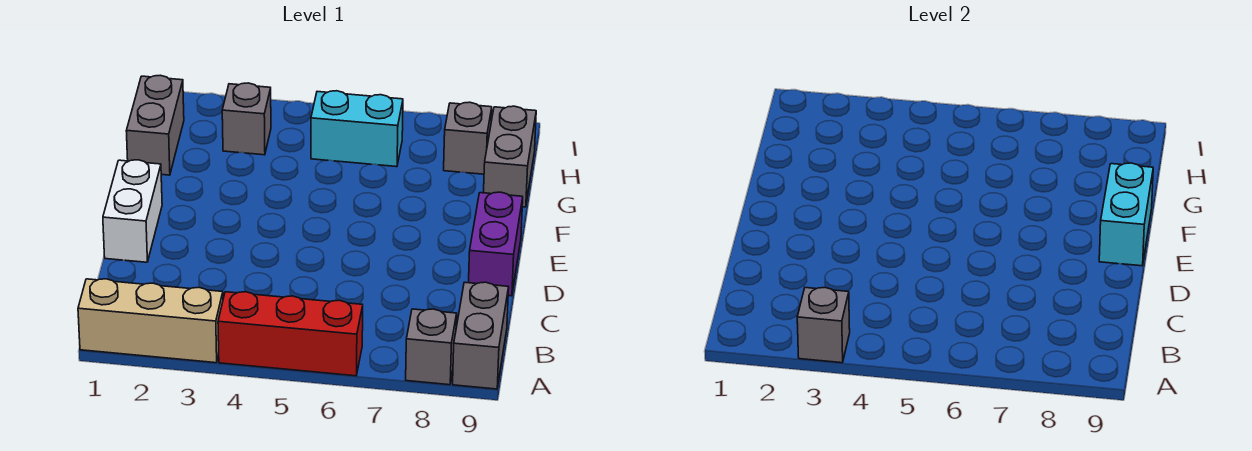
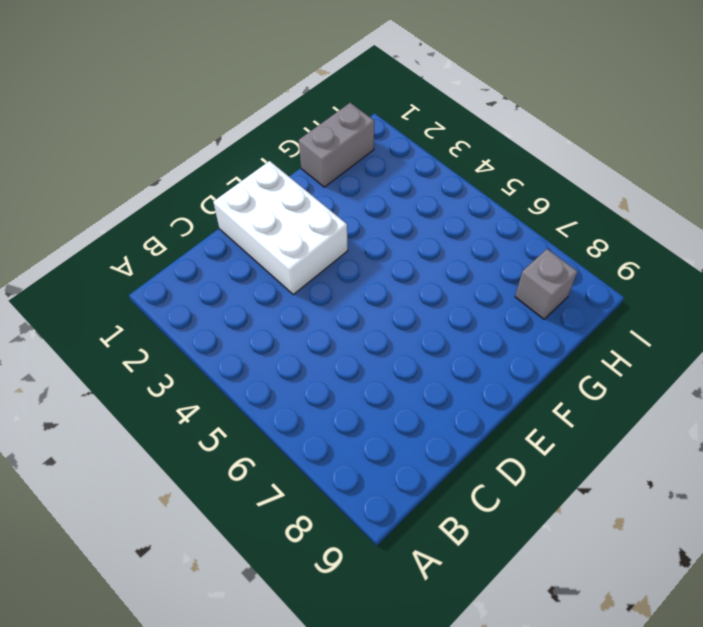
white brick D1:E3 level 1 -> white brick D1:E1 level 1
none -> tan brick A1:A3 level 1
none -> red brick A4:A6 level 1
none -> grey brick A8 level 1

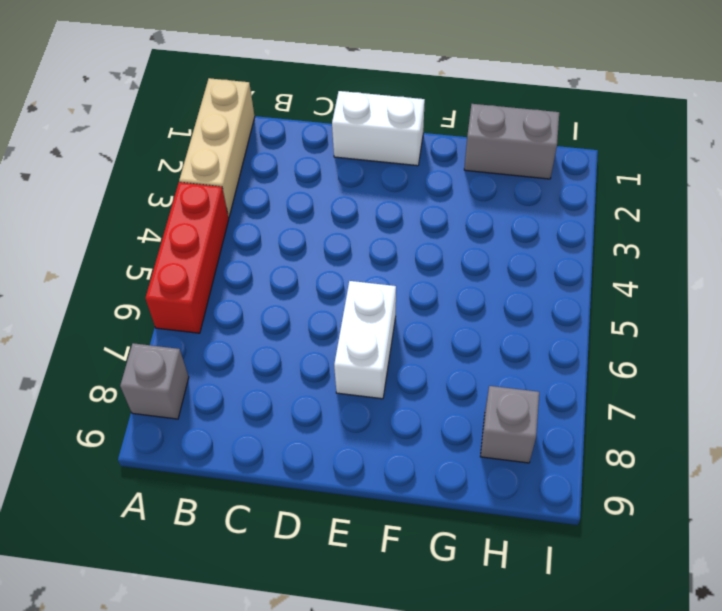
white brick E6:E7 level 1 -> none
none -> grey brick A9:B9 level 1
none -> purple brick D9:E9 level 1
none -> grey brick G9:H9 level 1

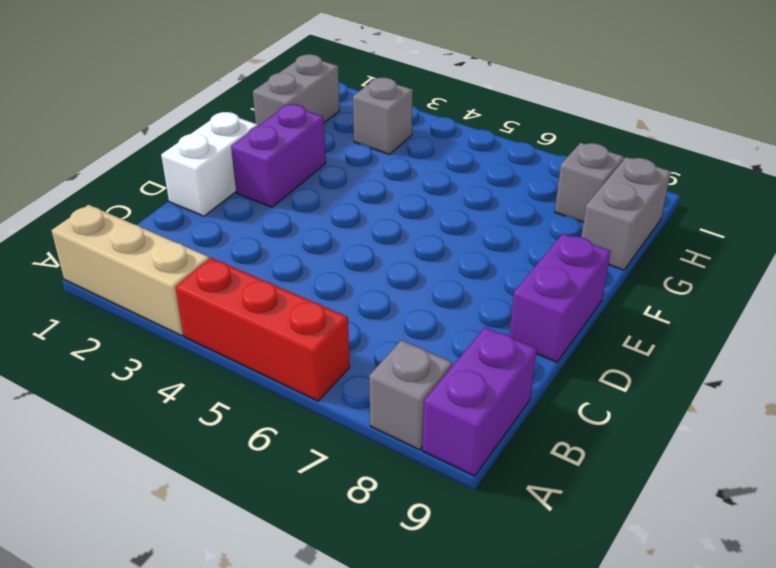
purple brick A9:B9 level 1 -> grey brick A9:B9 level 1
purple brick E2:F2 level 1 -> none
none -> cyan brick H5:H6 level 1
none -> grey brick A3 level 2
none -> cyan brick E9:F9 level 2

